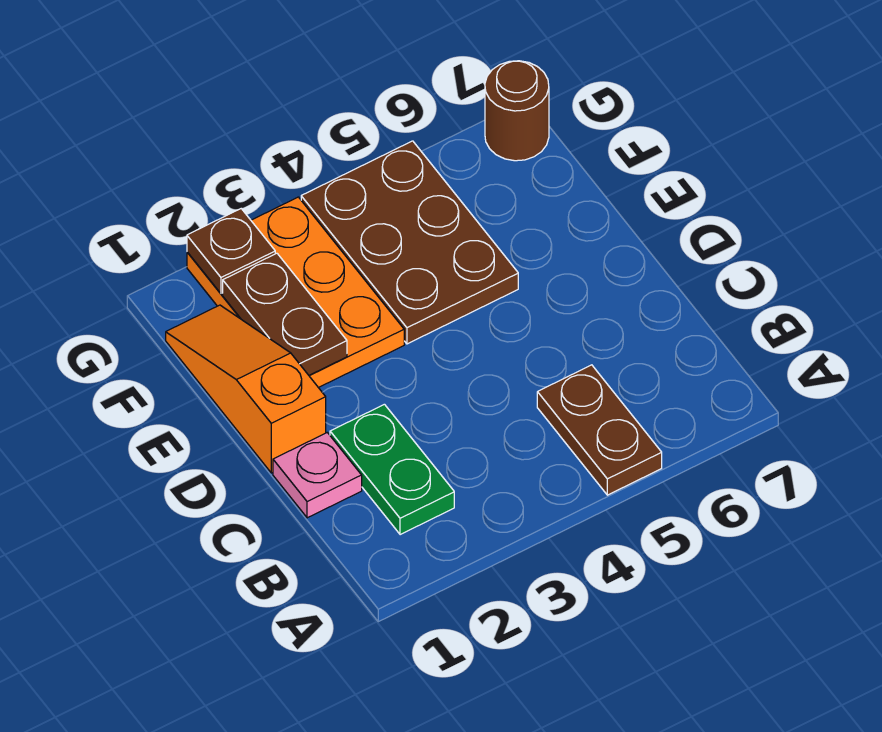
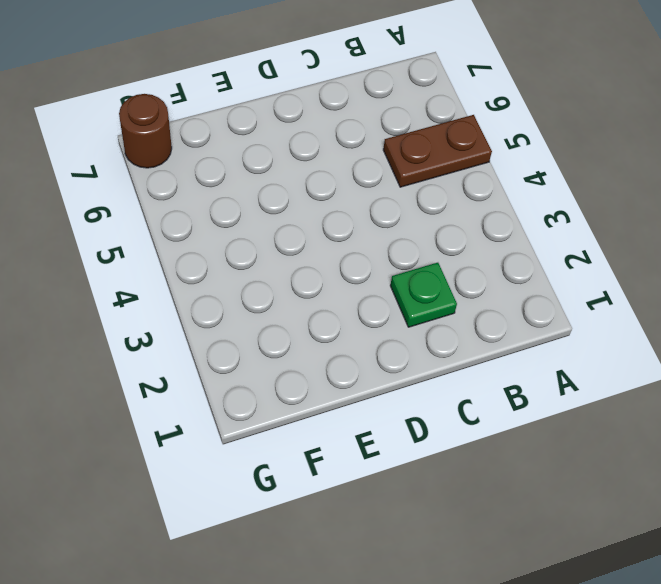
green plate C2 level 1 -> green plate B2:C2 level 1
none -> pink plate C1 level 1
none -> orange slope D1:F1 level 1 top D

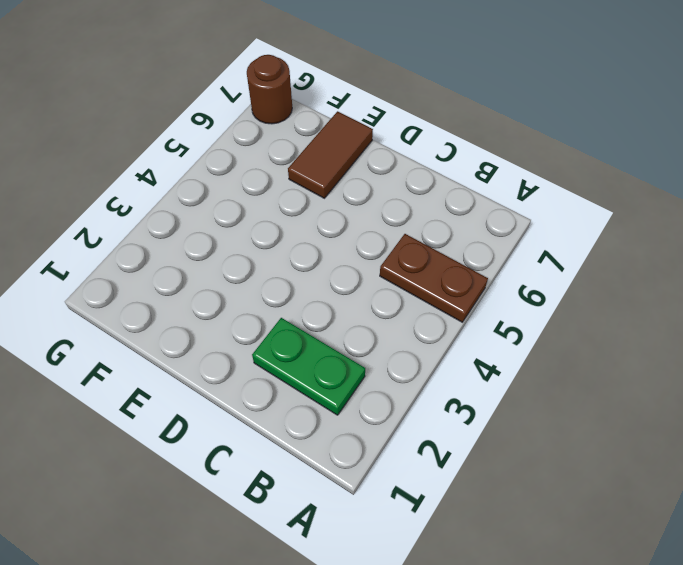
brown tile E6:E7 level 1 -> none
none -> pink plate C1 level 1
none -> orange slope D1:F1 level 1 top D

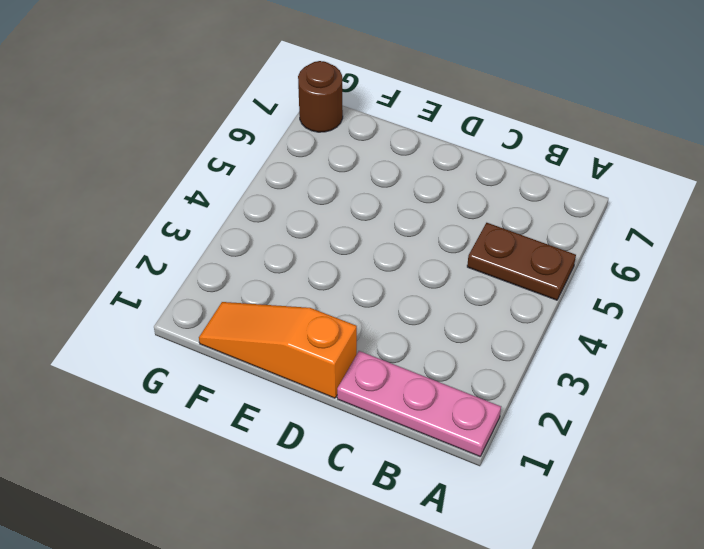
pink plate A1:C1 level 1 -> pink plate C1 level 1
none -> green plate B2:C2 level 1
none -> orange plate E2:G3 level 1

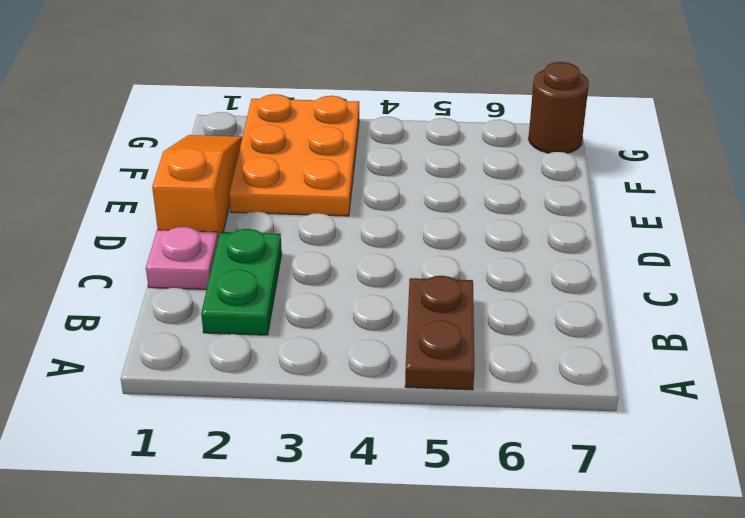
none -> brown plate E4:G5 level 1
none -> brown plate E2:F2 level 2

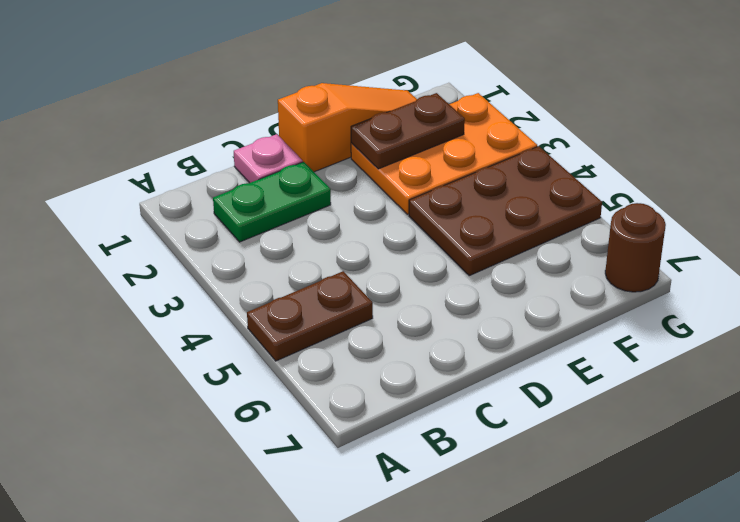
none -> brown plate G2 level 2

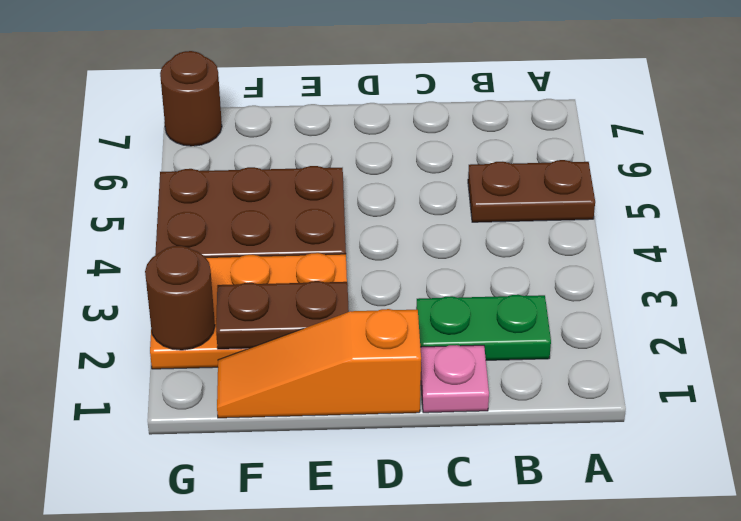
brown round brick G2 level 2 -> brown plate G2 level 2

